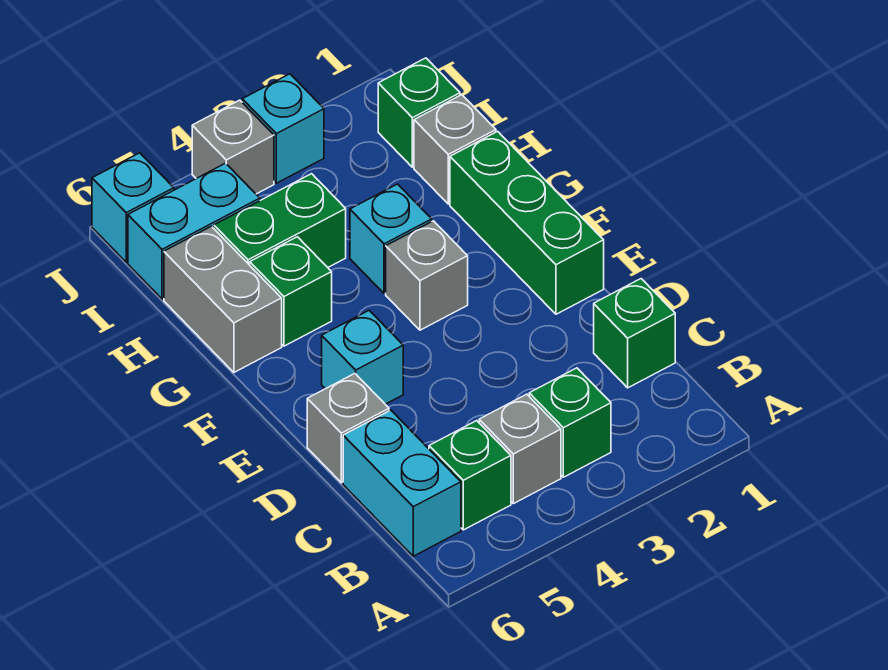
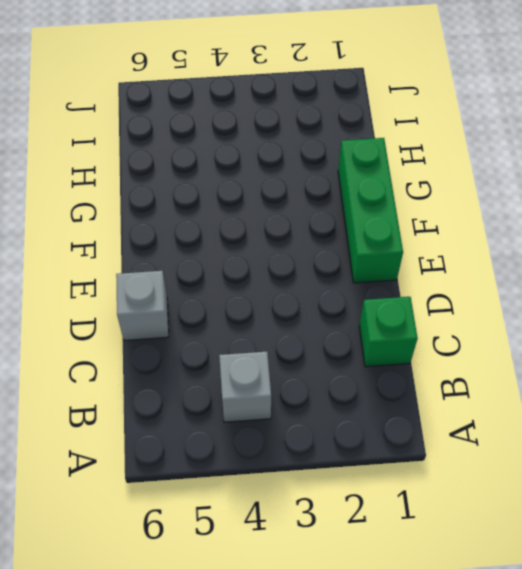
none -> green brick B3 level 1
none -> green brick B5 level 1
none -> cyan brick B6:C6 level 1

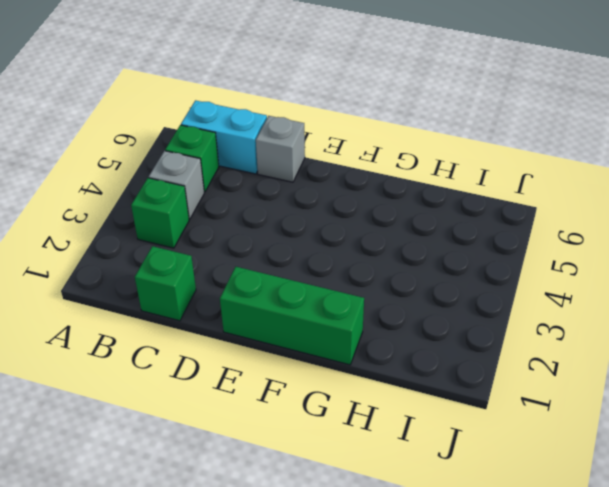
none -> cyan brick E5 level 1
none -> grey brick F3 level 1
none -> cyan brick G3 level 1

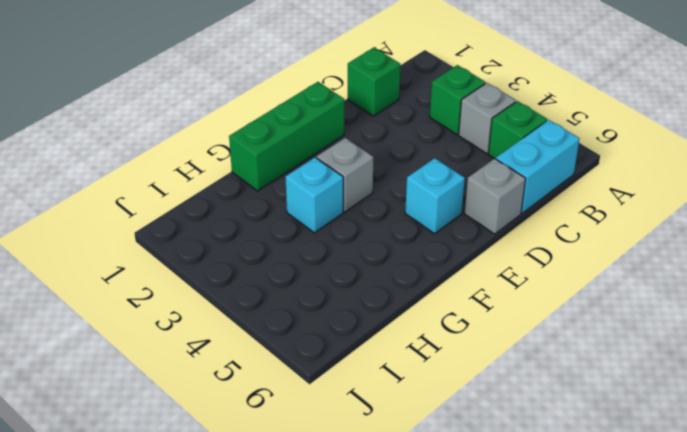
none -> green brick G5 level 1
none -> grey brick G6:H6 level 1
none -> grey brick H1 level 1

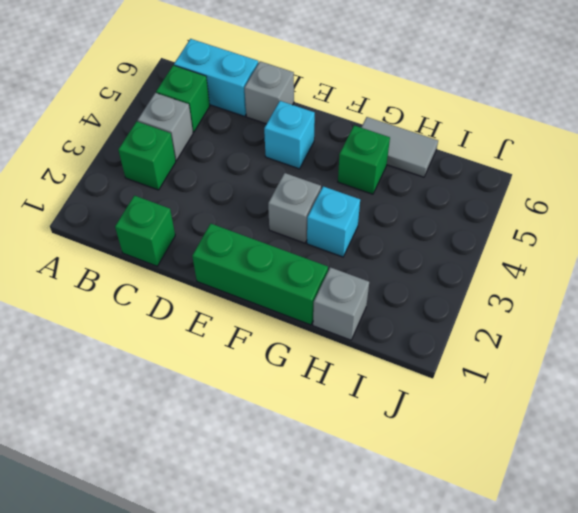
grey tile G6:H6 level 1 -> grey brick G6:H6 level 1
none -> green brick H4:H5 level 1
none -> green brick I1 level 1
none -> cyan brick I5:I6 level 1

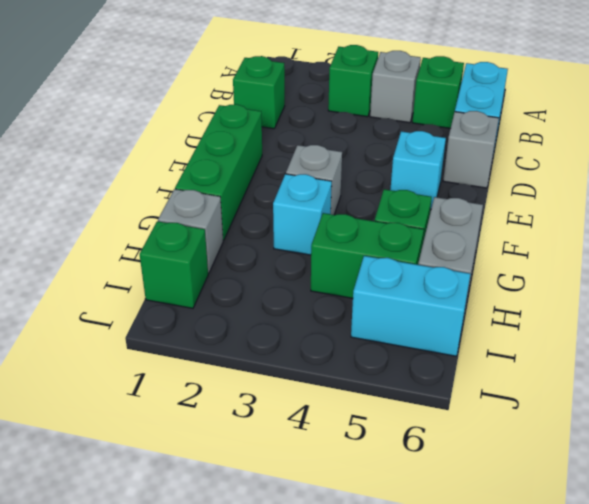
none -> cyan brick J3 level 1
none -> grey brick J4 level 1
none -> cyan brick J6 level 1

